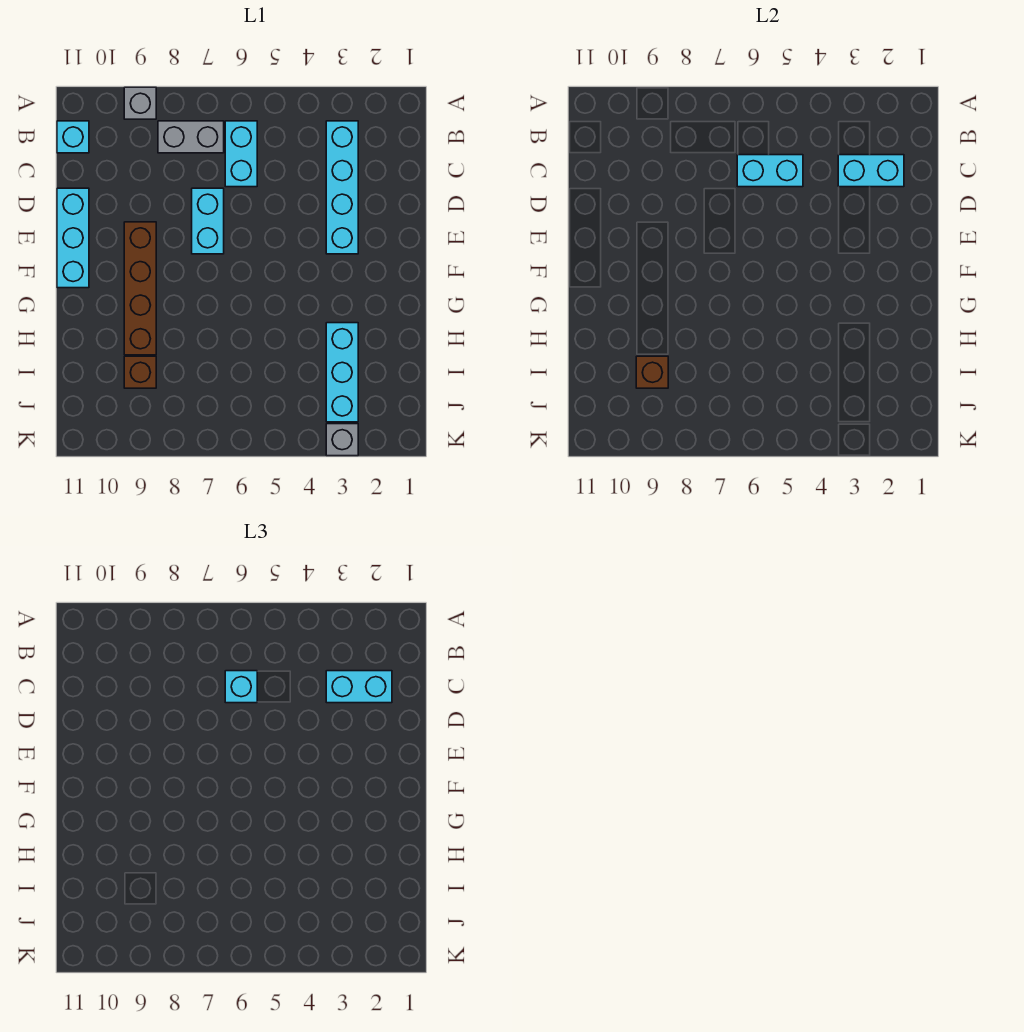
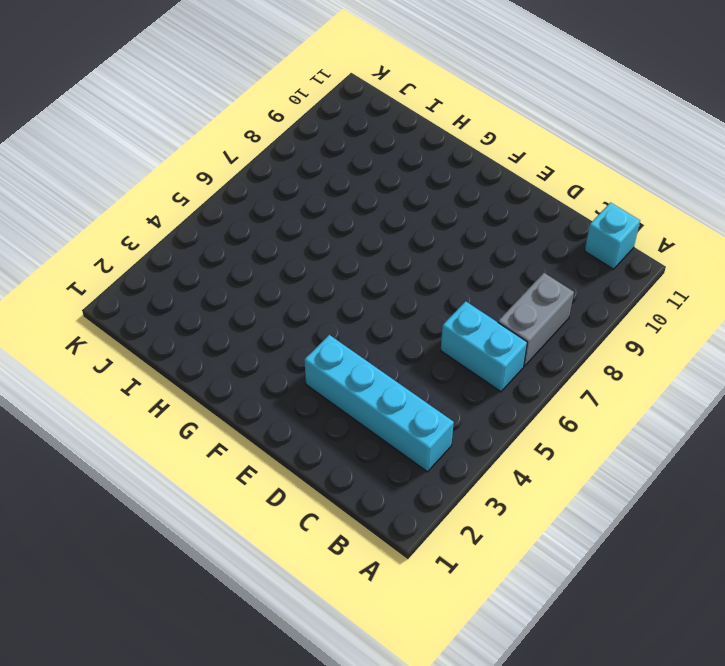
none -> grey brick A9 level 1
none -> cyan brick D7:E7 level 1
none -> cyan brick D11:F11 level 1

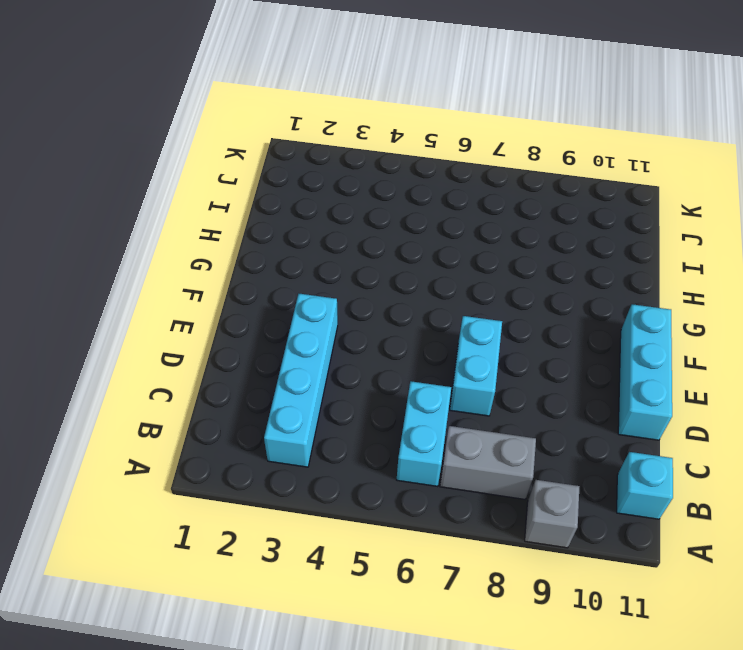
none -> brown brick E9:H9 level 1
none -> cyan brick H3:J3 level 1
none -> brown brick I9 level 1

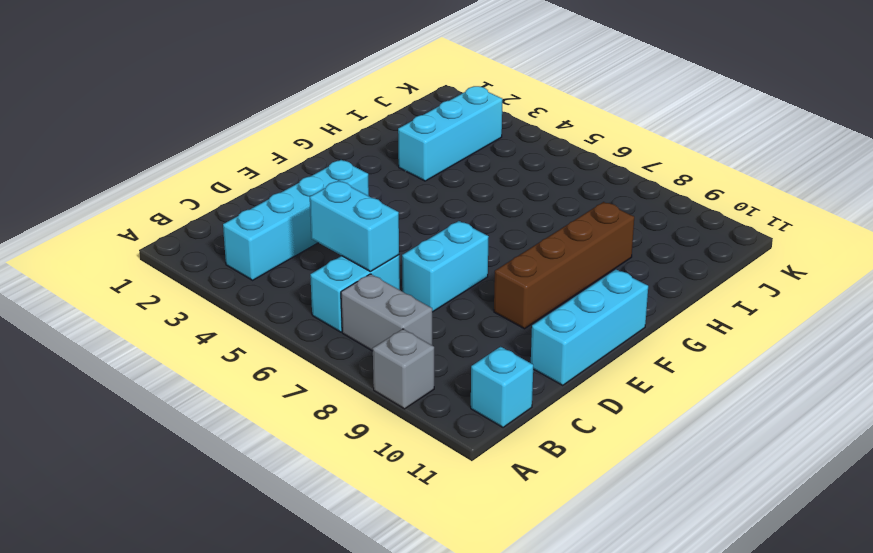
none -> brown brick I9 level 1
none -> grey brick K3 level 1
none -> cyan brick C2:C3 level 2

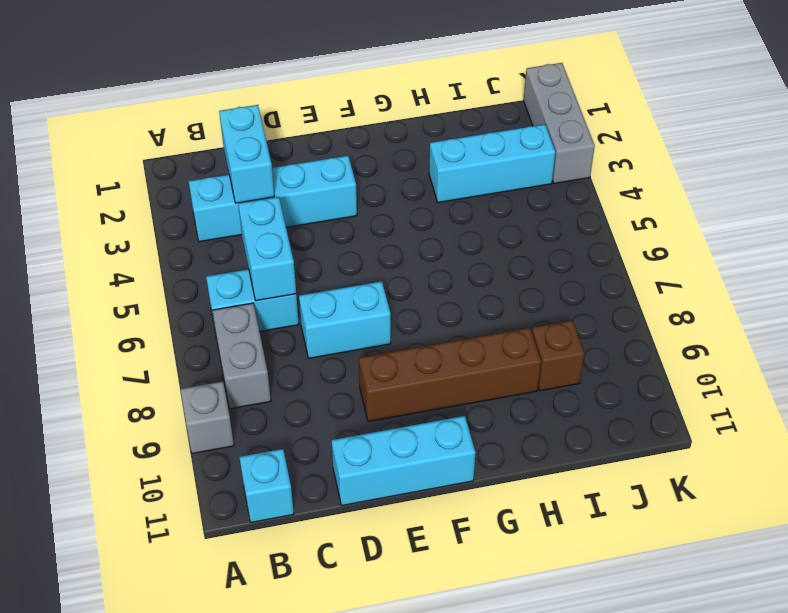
grey brick K1:K3 level 1 -> grey brick K3 level 1
none -> brown brick I9 level 2
none -> cyan brick C2:C3 level 3
none -> cyan brick C6 level 3

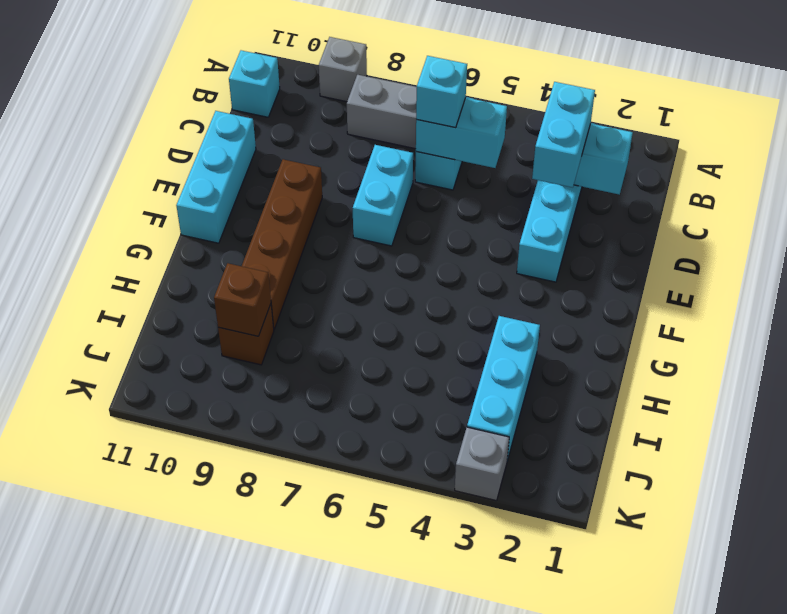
cyan brick C3:D3 level 3 -> cyan brick C2:C3 level 3

